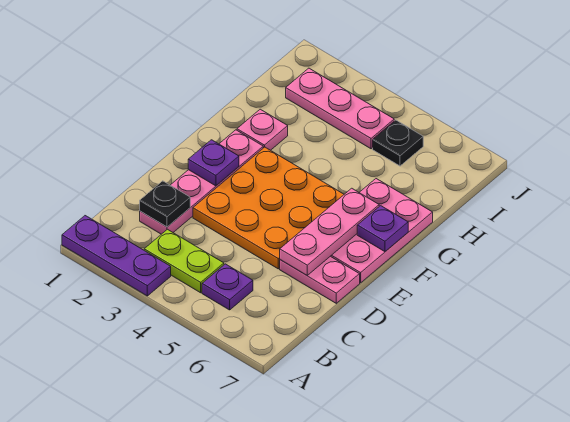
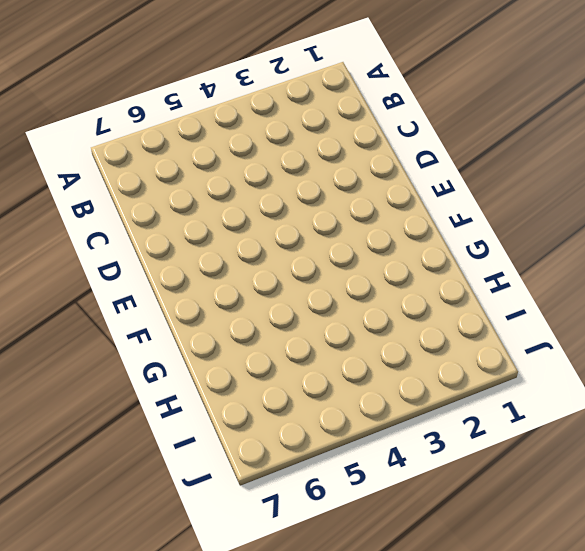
none -> purple plate A1:A3 level 1
none -> lime plate B3:B4 level 1
none -> purple plate B5 level 1

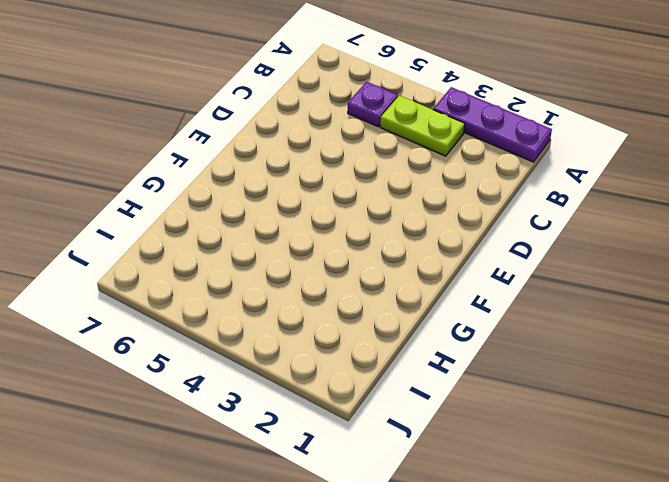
none -> pink plate C2:F2 level 1
none -> orange plate D3:F5 level 1
none -> pink plate D6:D7 level 1

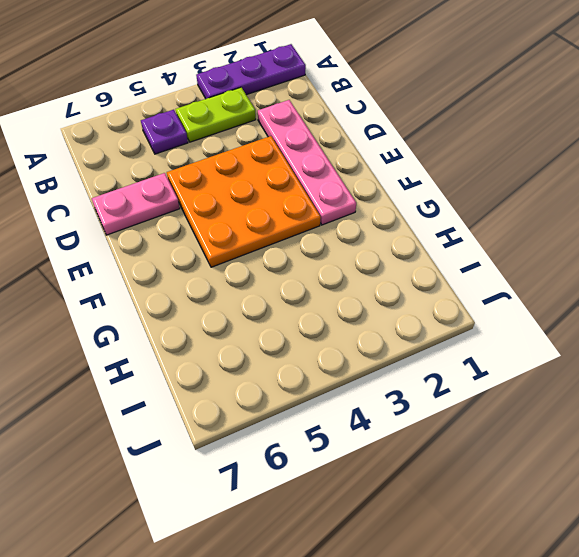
none -> pink plate E6:G7 level 1
none -> pink plate G2 level 1
none -> pink plate I2:I4 level 1

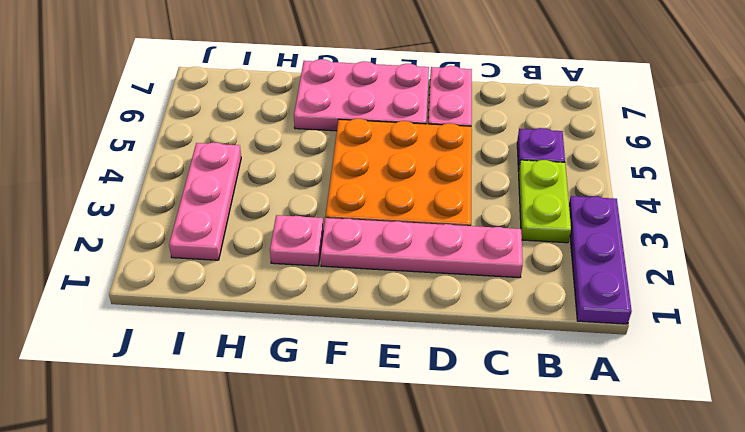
none -> black plate I5 level 1
none -> black plate C2 level 2
none -> pink plate D6:F6 level 2

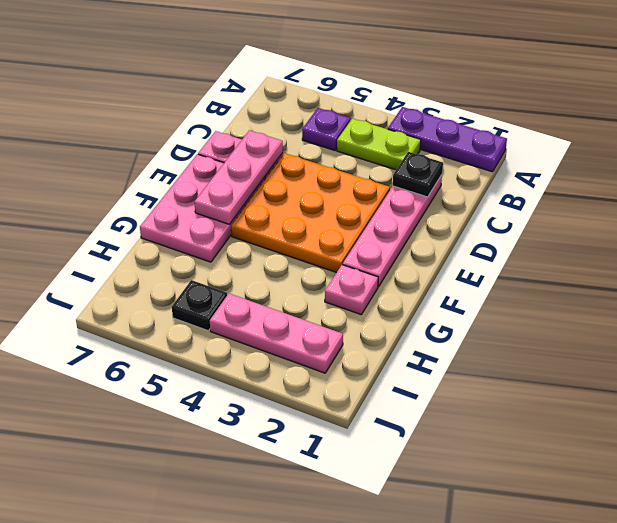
none -> purple plate E2 level 2
none -> purple plate F7 level 2

